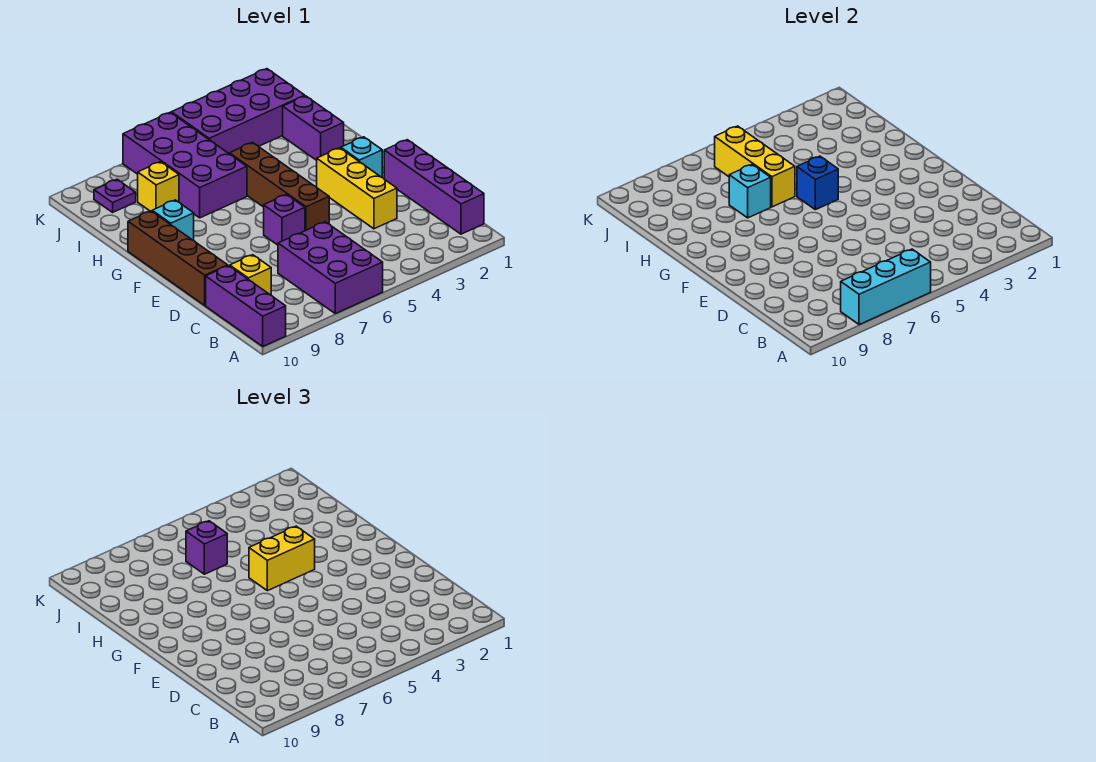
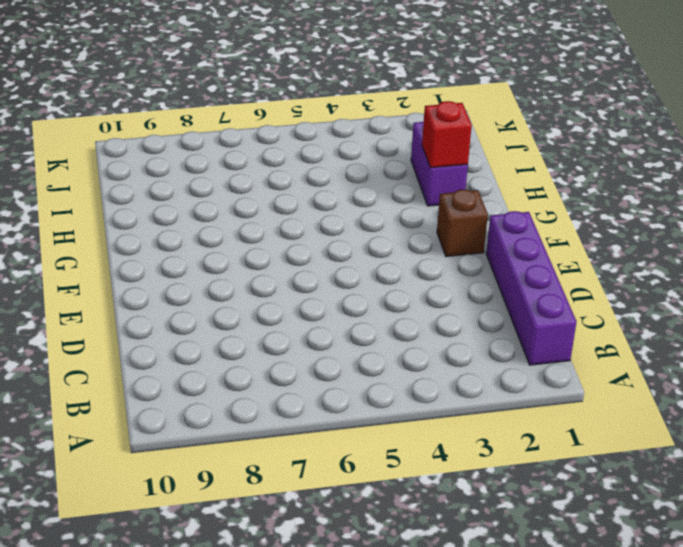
brown brick F2 level 1 -> cyan brick F2 level 1
red brick H2 level 2 -> none
none -> purple brick A6:C7 level 1
none -> purple brick A10:C10 level 1
none -> yellow brick C9 level 1

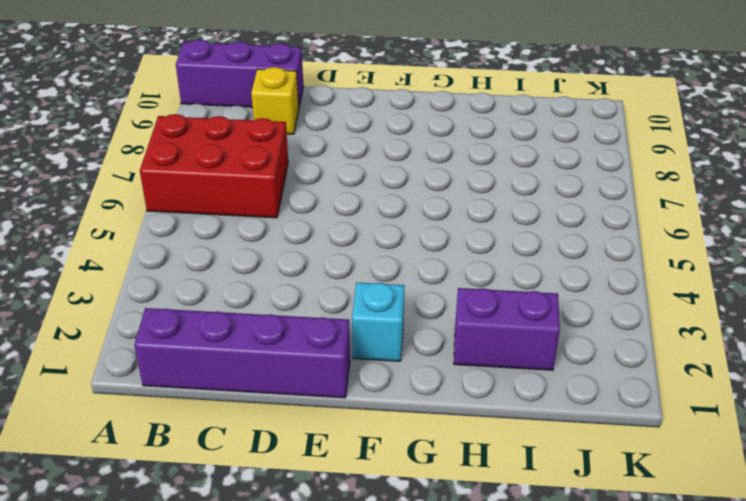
red brick A6:C7 level 1 -> purple brick A6:C7 level 1
none -> yellow brick D3:F3 level 1
none -> brown brick D10:G10 level 1
none -> brown brick E5:H5 level 1

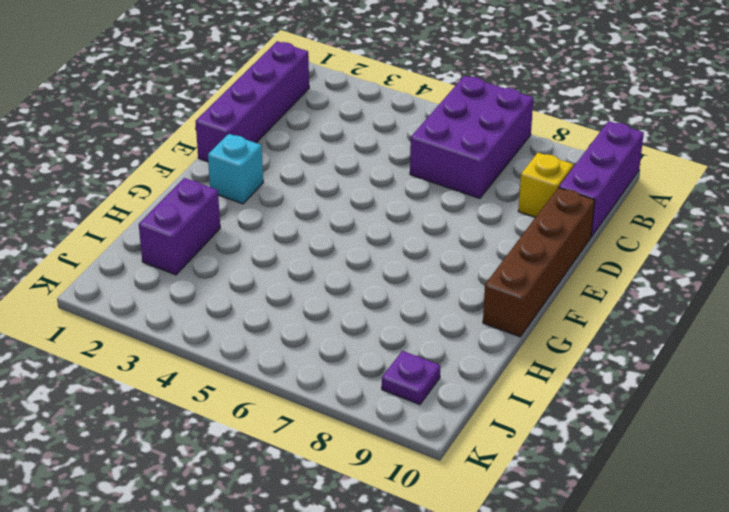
none -> yellow brick D3:F3 level 1
none -> brown brick E5:H5 level 1
none -> purple brick E6 level 1

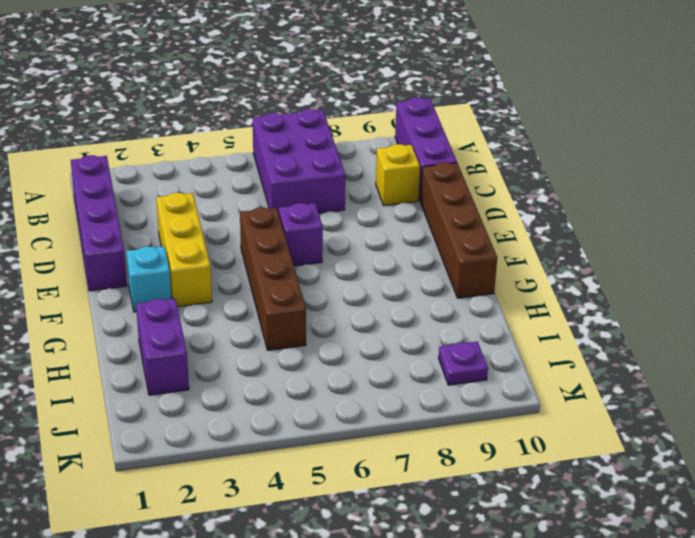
none -> cyan brick G9 level 1
none -> purple brick H6:K7 level 1
none -> yellow brick I8 level 1

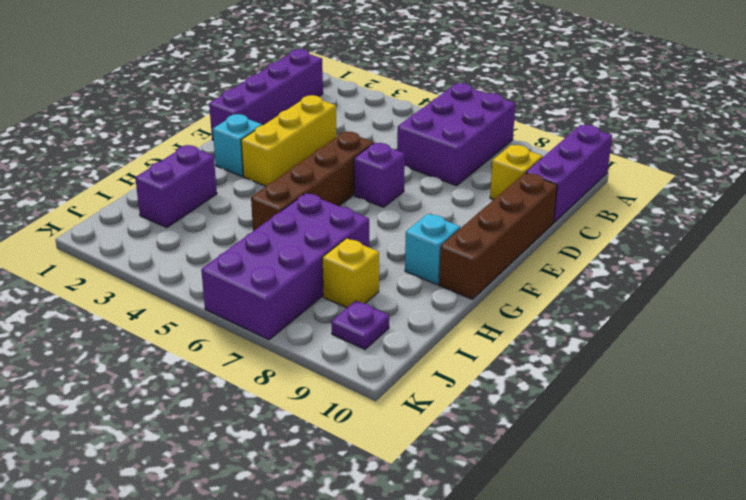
none -> purple brick J2:K5 level 1
none -> cyan brick A6:A8 level 2
none -> blue brick G5 level 2

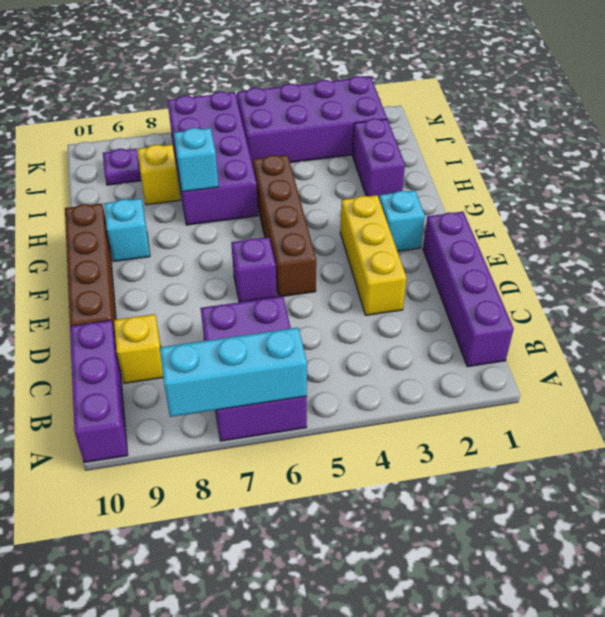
none -> blue brick G5 level 2
none -> yellow brick H6:J6 level 2
none -> yellow brick G4:G5 level 3

